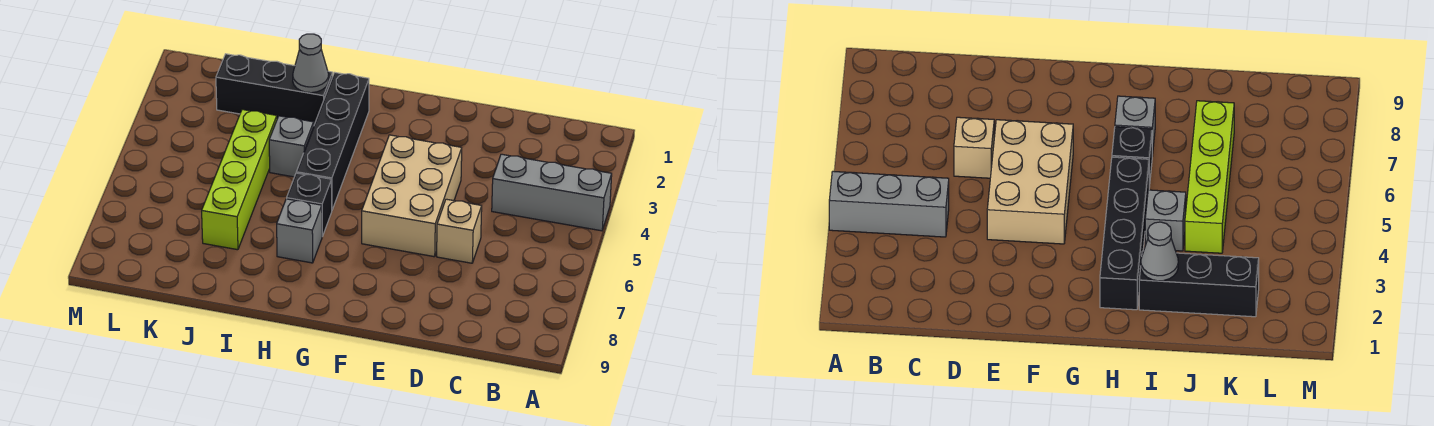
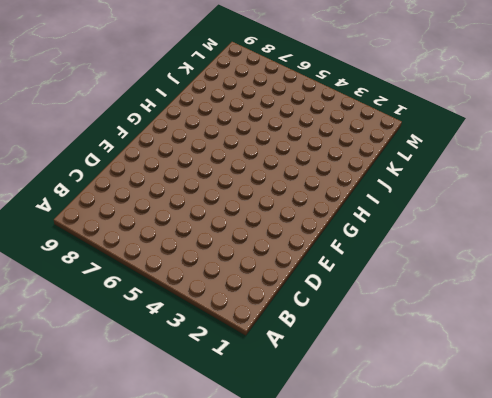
none -> grey brick A4:C4 level 1
none -> tan brick D6 level 1

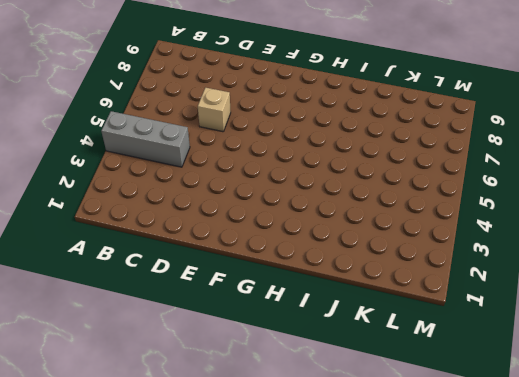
none -> tan brick E4:F6 level 1
none -> black brick H2:H5 level 1

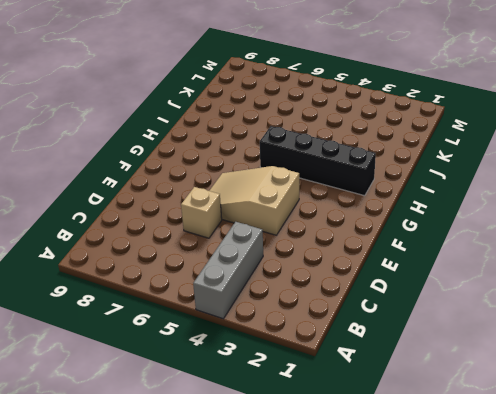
tan slope E4:F6 level 1 top 4 -> tan brick E4:F6 level 1
none -> black brick H6 level 1
none -> grey brick H7 level 1

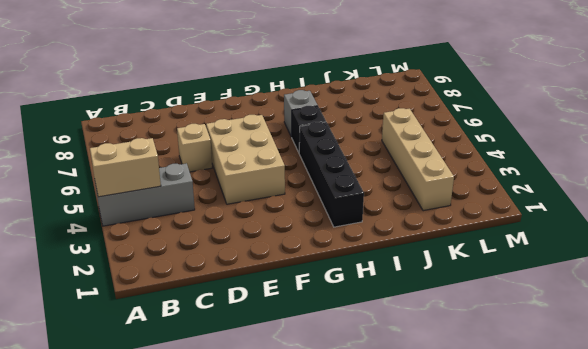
tan brick A4:B4 level 2 -> none
tan brick K2:K5 level 1 -> black brick I2:K2 level 1
none -> grey brick I4 level 1
none -> lime brick J4:J7 level 1

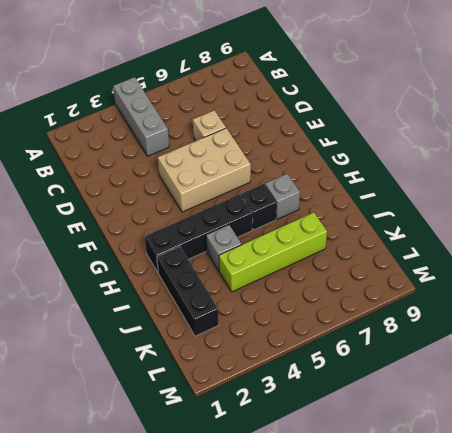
none -> grey cone I2 level 2

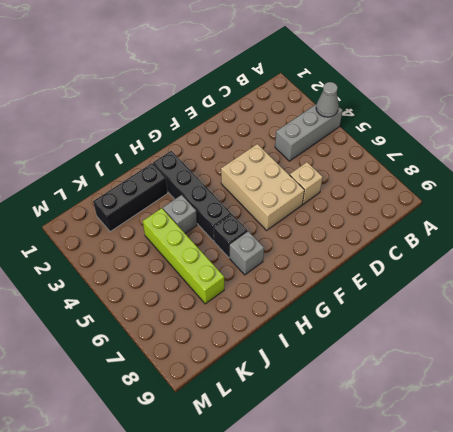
grey cone A4 level 2 -> grey cone I2 level 2

